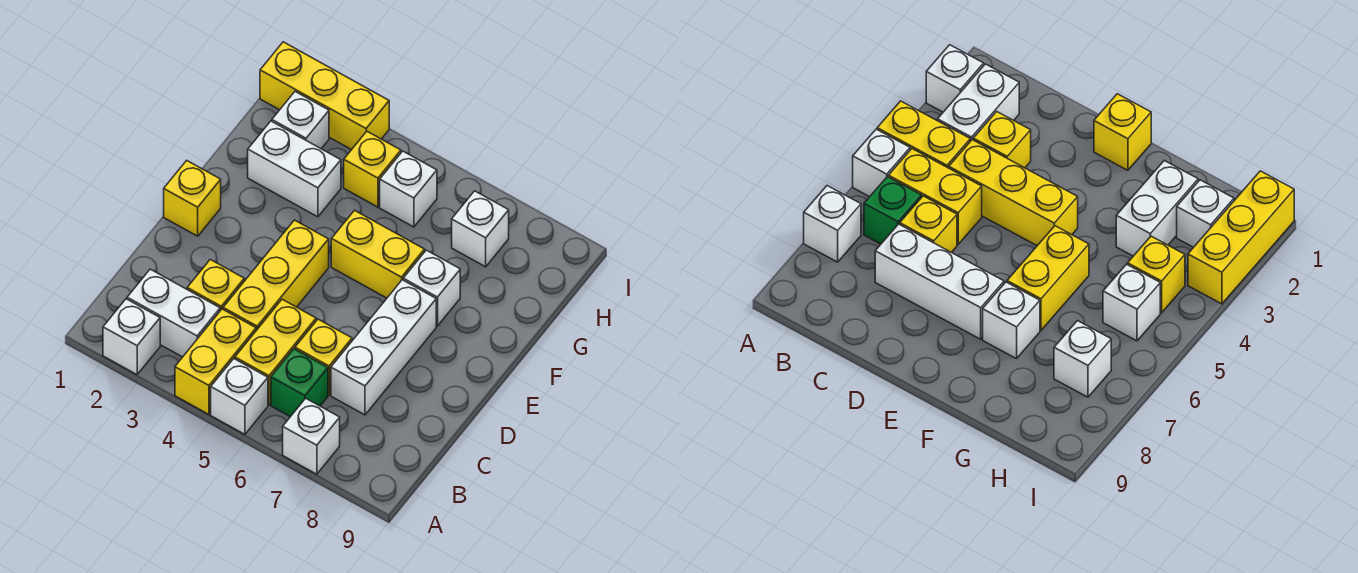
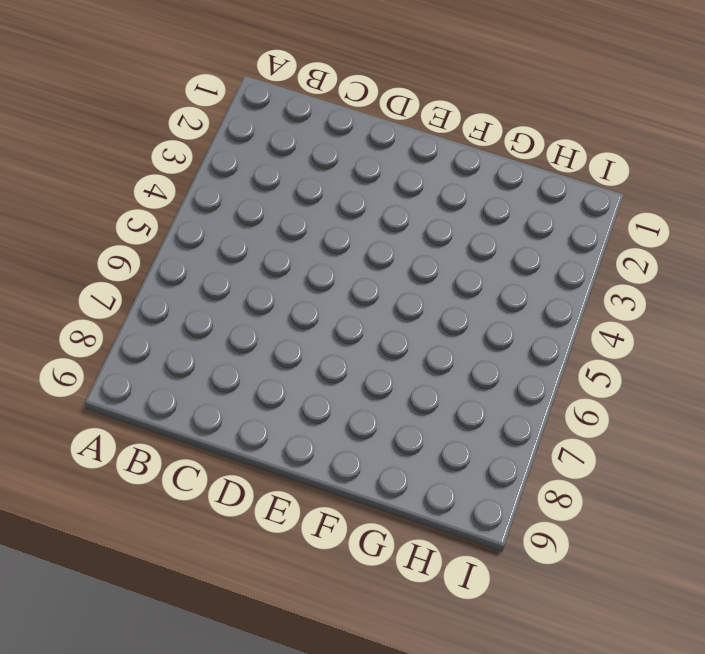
none -> white brick A2 level 1
none -> yellow brick A4:B4 level 1
none -> white brick A5 level 1

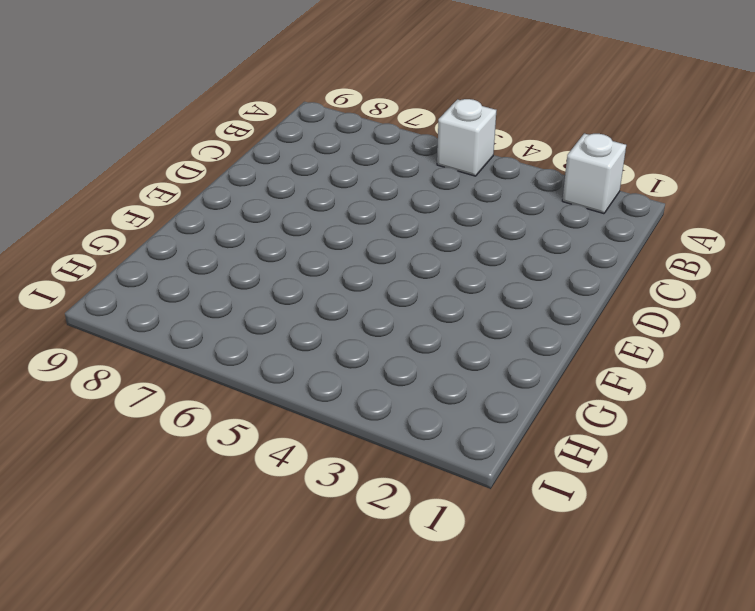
none -> yellow brick A4:B4 level 1
none -> white brick A7 level 1
none -> white brick B2:B3 level 1

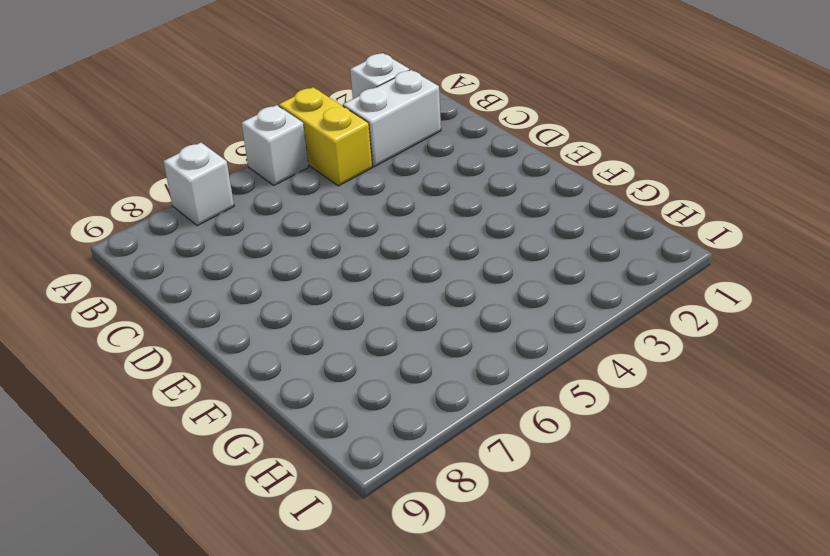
none -> yellow brick B5:C5 level 1
none -> green brick B6 level 1
none -> yellow brick C3 level 1

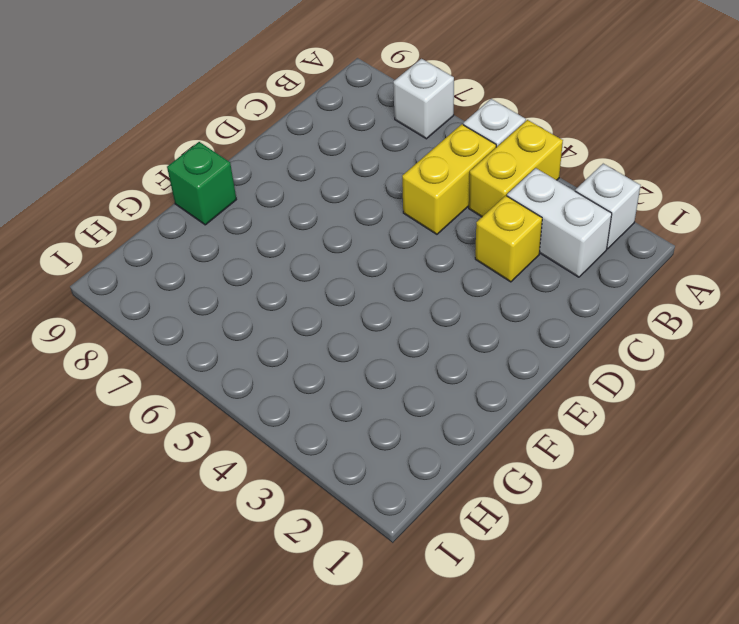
green brick F9 level 1 -> green brick B6 level 1
none -> yellow brick C4:E4 level 1
none -> yellow brick C6 level 1
none -> white brick C7:E7 level 1

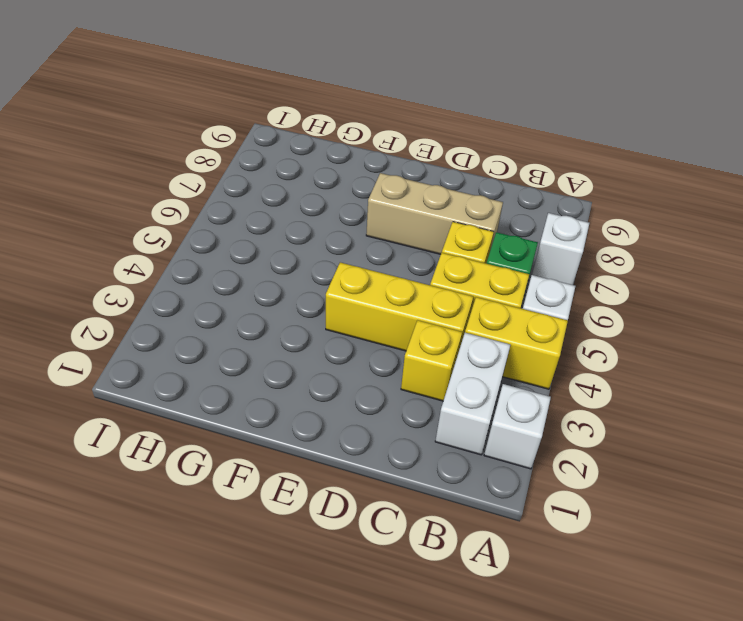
tan brick C7:E7 level 1 -> white brick C7:E7 level 1
none -> yellow brick E1 level 1
none -> yellow brick F5:F6 level 1
none -> white brick F7 level 1

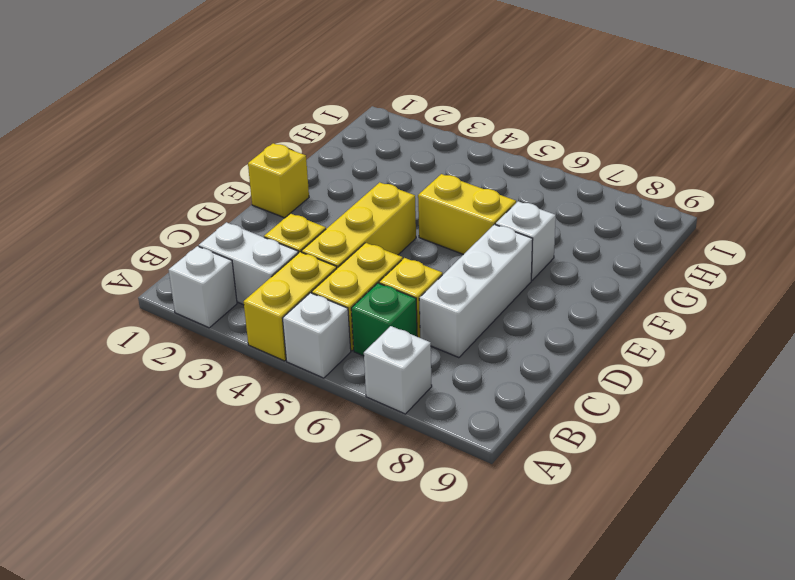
none -> white brick G2:G3 level 1
none -> white brick H2 level 1
none -> yellow brick H4 level 1

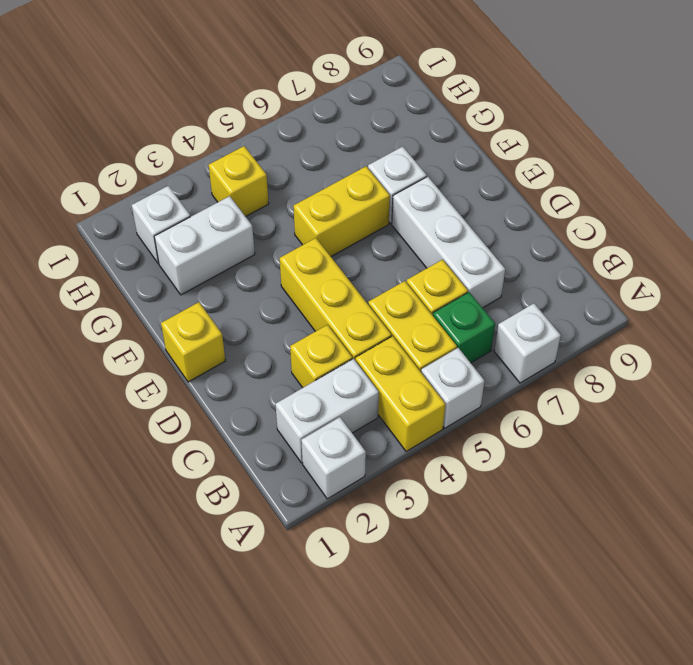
none -> white brick H5 level 1
none -> white brick H7 level 1
none -> yellow brick I1:I3 level 1

